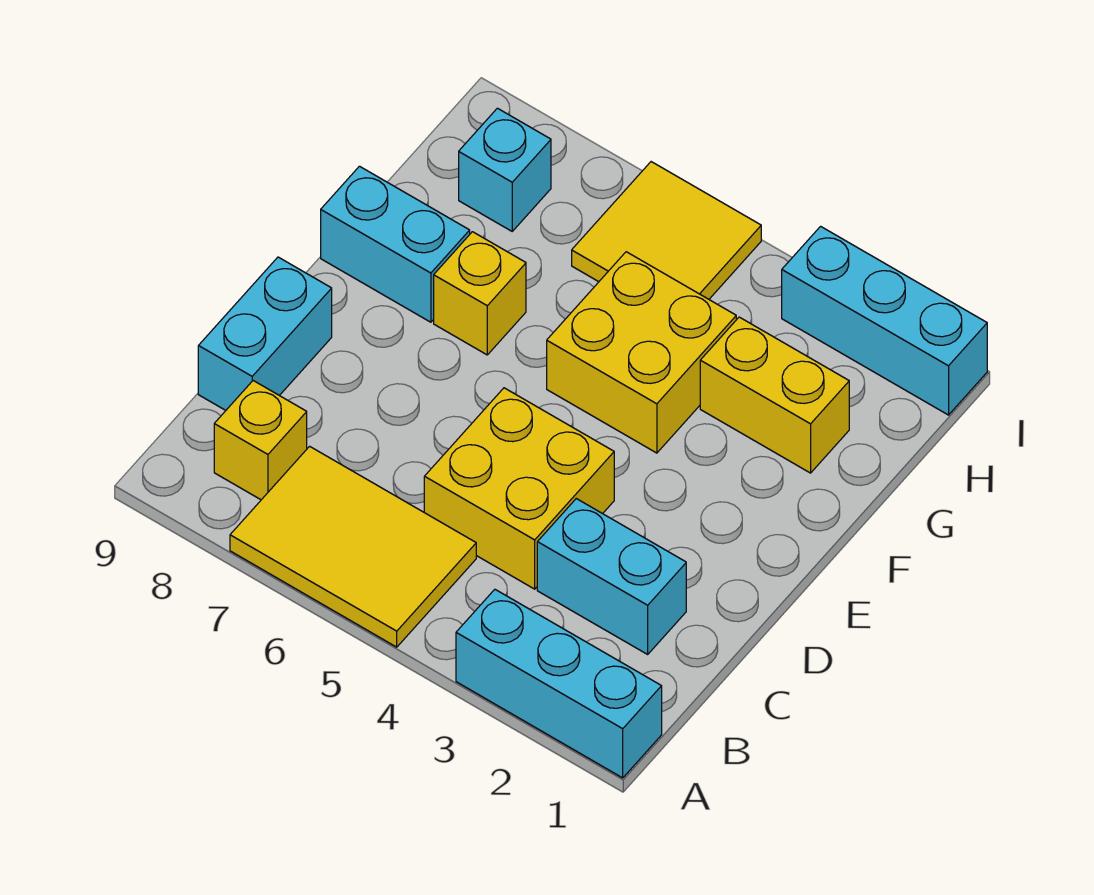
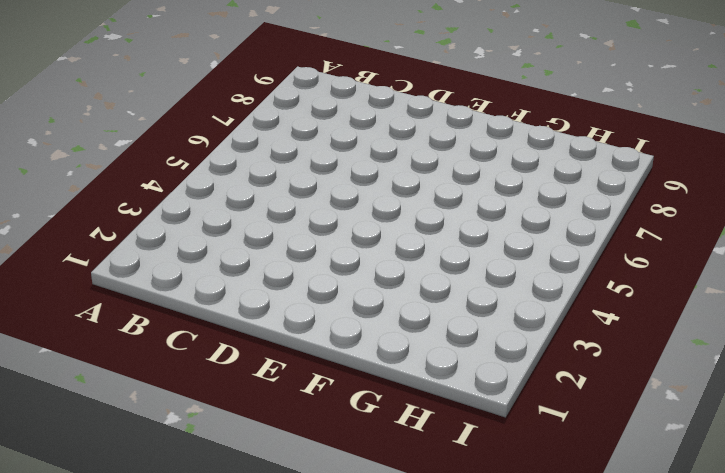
none -> cyan brick A1:A3 level 1
none -> yellow tile A5:B7 level 1
none -> yellow brick B8 level 1

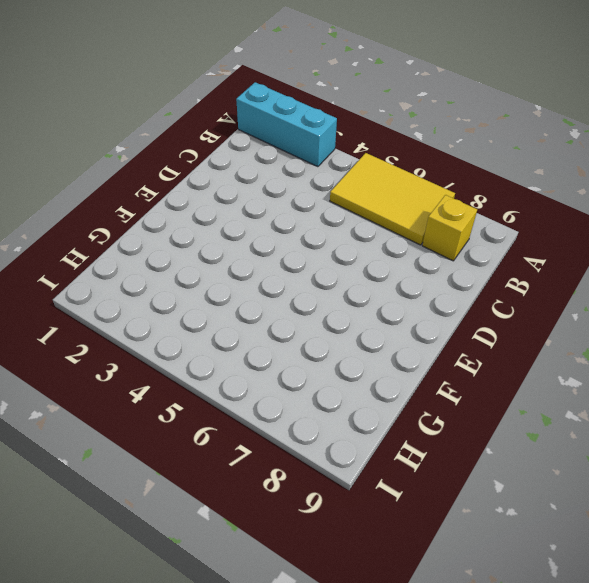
none -> cyan brick C2:C3 level 1
none -> yellow brick C4:D5 level 1
none -> cyan brick C9:D9 level 1

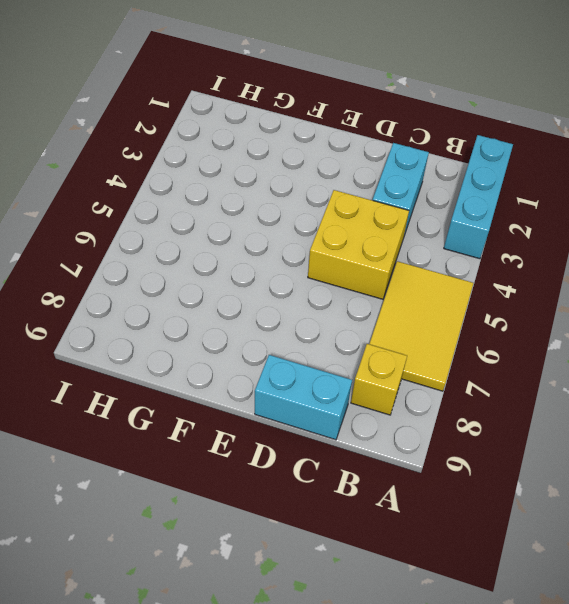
none -> yellow brick F4:G5 level 1
none -> yellow brick F7 level 1
none -> cyan brick F8:F9 level 1

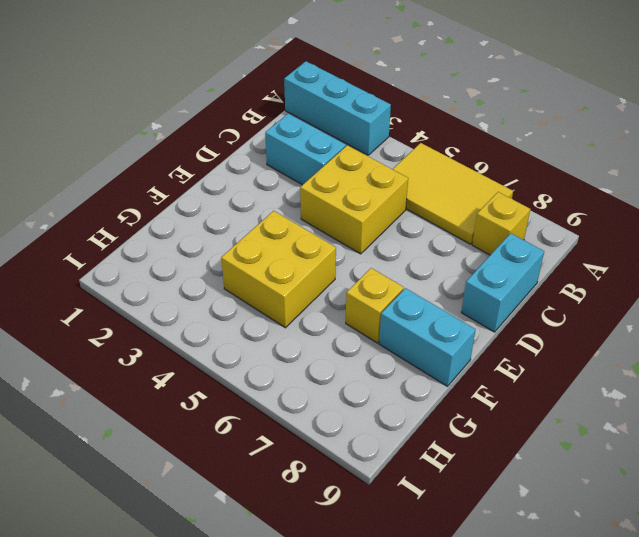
none -> yellow brick G2:G3 level 1
none -> yellow tile H5:I6 level 1
none -> cyan brick H8 level 1

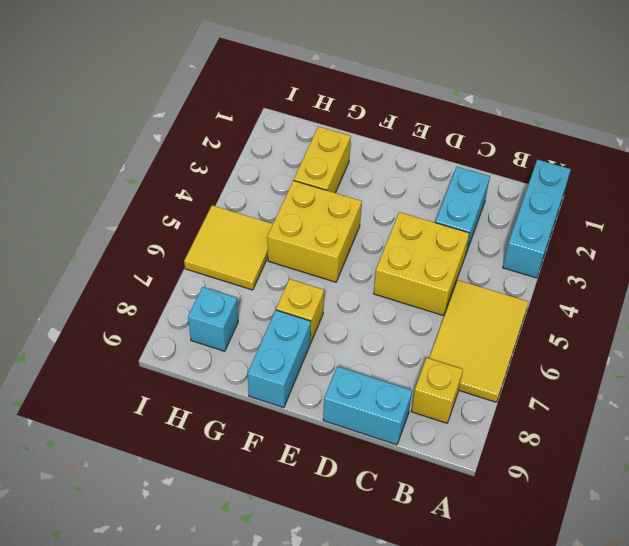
none -> cyan brick I1:I3 level 1

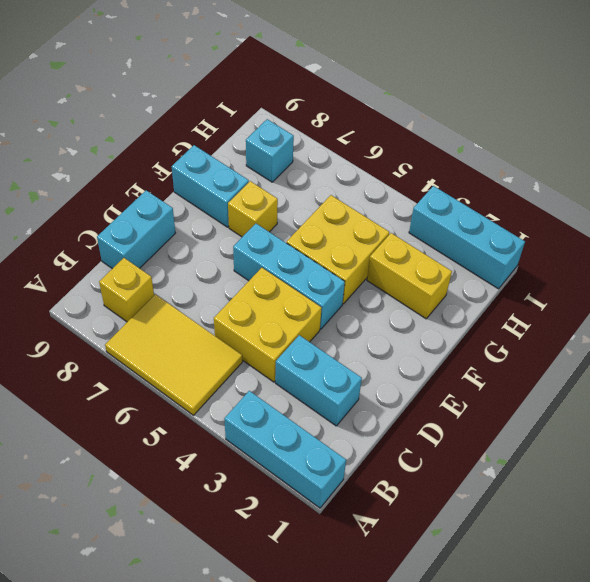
cyan brick E4:E6 level 1 -> none
none -> yellow tile H5:I6 level 1

